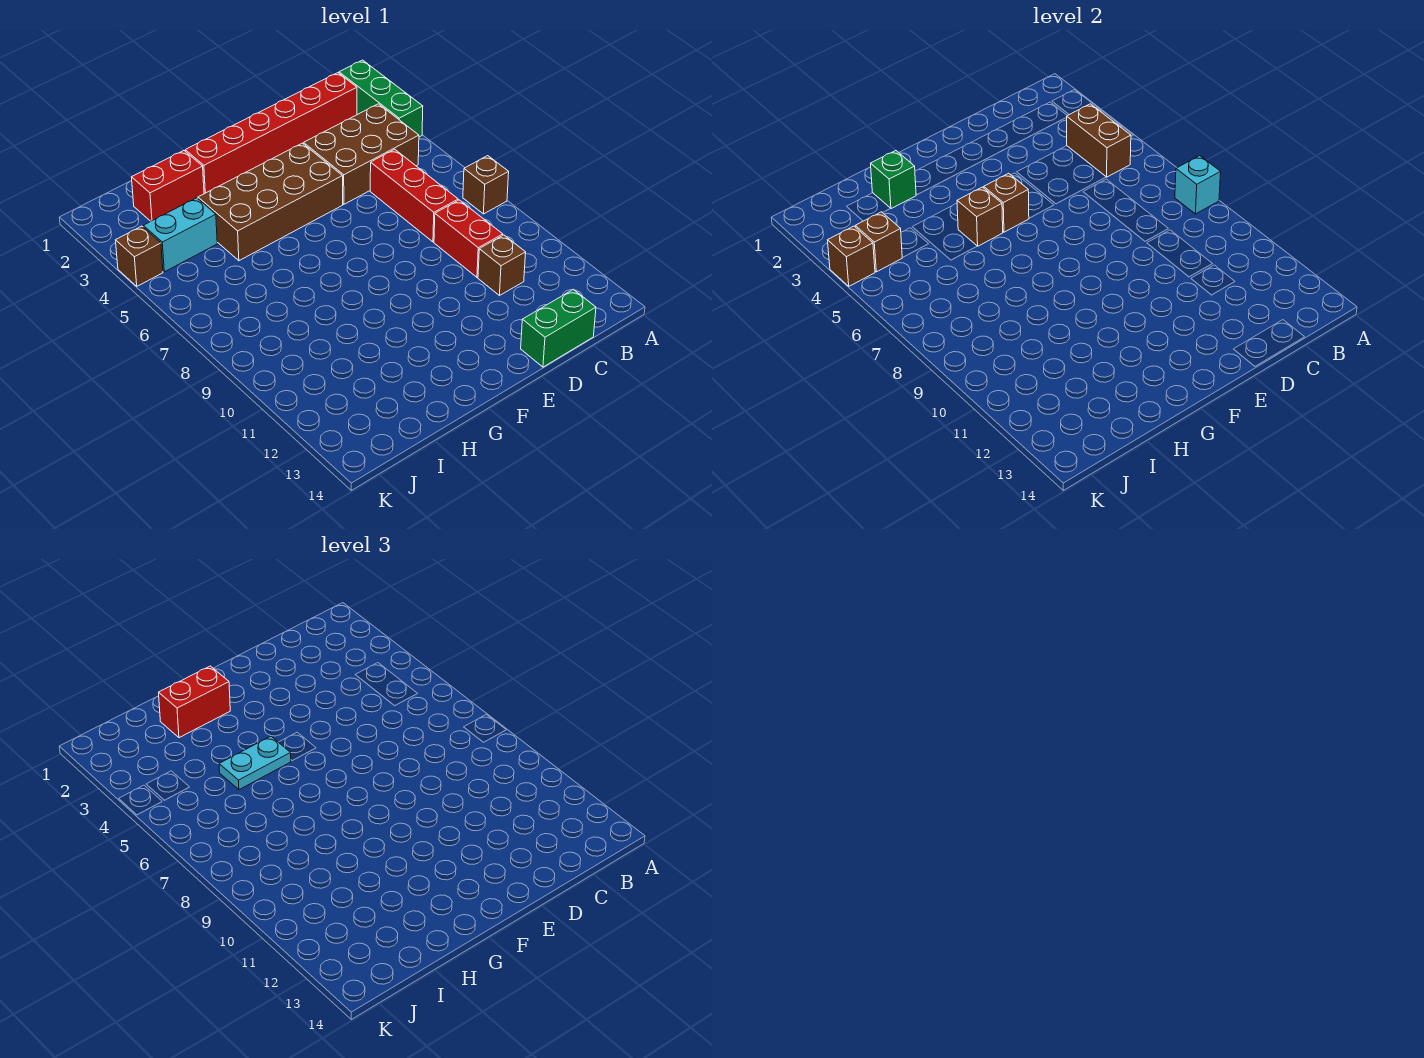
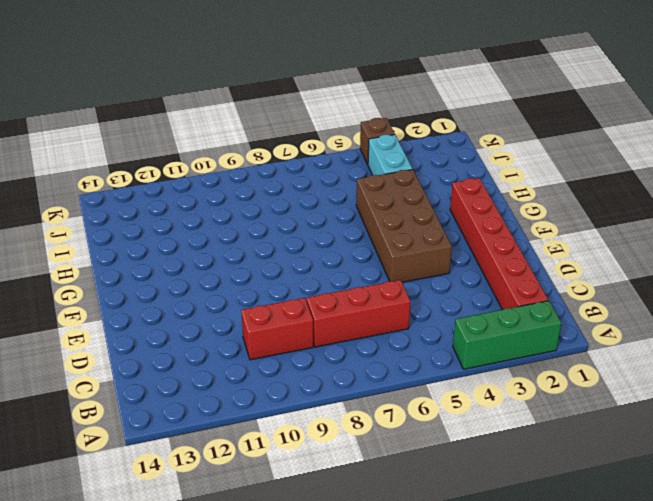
none -> brown brick A8 level 1
none -> brown brick B4:D5 level 1
none -> brown brick C11 level 1

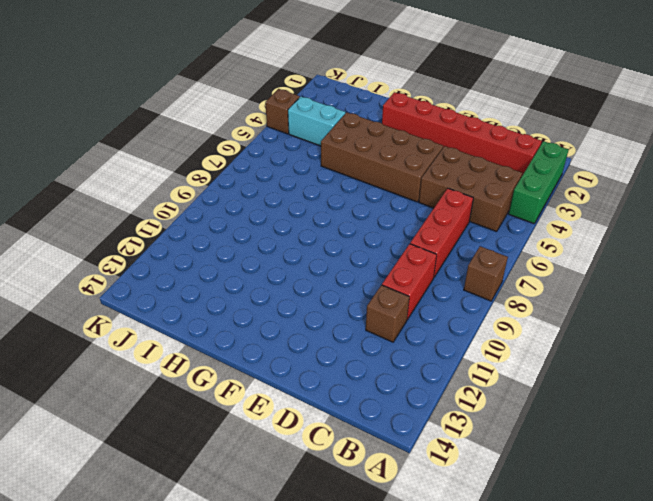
none -> green brick C14:D14 level 1
none -> red brick H2:I2 level 1
none -> cyan brick A8 level 2

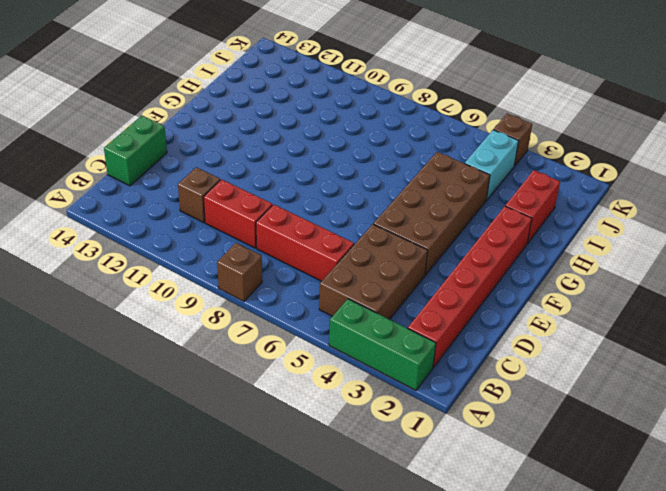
none -> cyan brick A8 level 2
none -> brown brick B4:B5 level 2
none -> brown brick F5 level 2

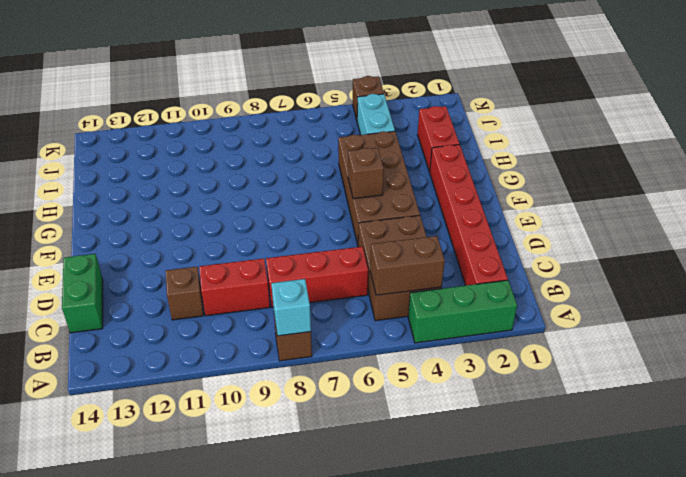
none -> brown brick G5 level 2
none -> green brick H2 level 2
none -> brown brick J4 level 2

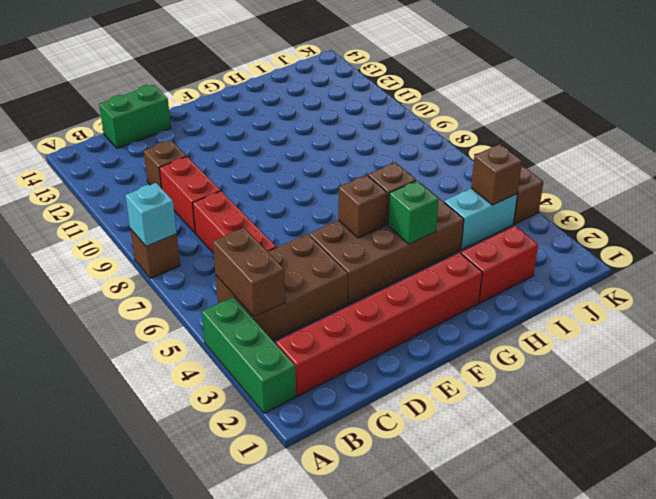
green brick G4 level 2 -> green brick H2 level 2
none -> brown brick K4 level 2
none -> red brick G2:H2 level 3
none -> cyan plate G5:H5 level 3

